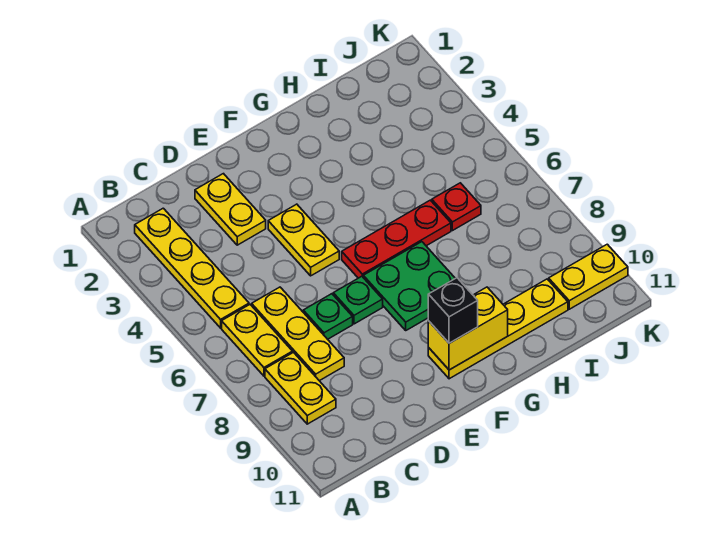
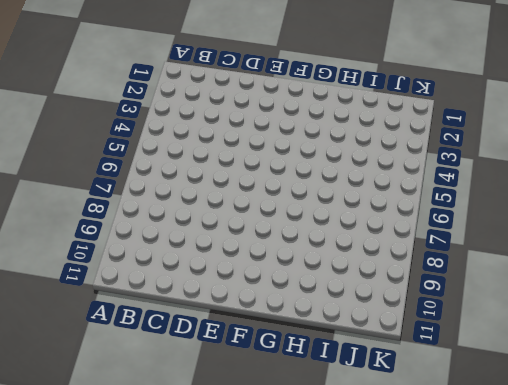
none -> yellow plate B2:B5 level 1
none -> yellow plate B6:B7 level 1
none -> yellow plate B8:B9 level 1

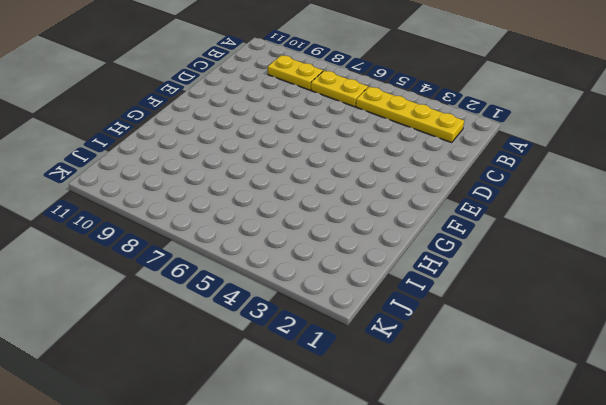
none -> yellow plate C6:C8 level 1
none -> yellow plate D2:D3 level 1
none -> green plate D7 level 1

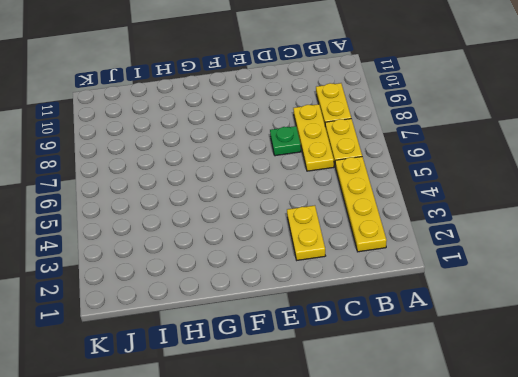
none -> yellow plate E4:E5 level 1
none -> green plate E7 level 1
none -> red plate F6:H6 level 1

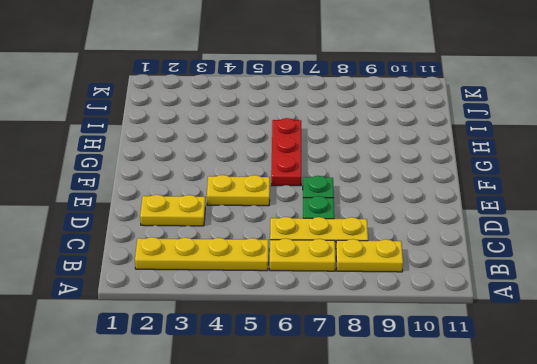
none -> green plate F7:G8 level 1
none -> yellow plate F10:I10 level 1
none -> red plate I6 level 1

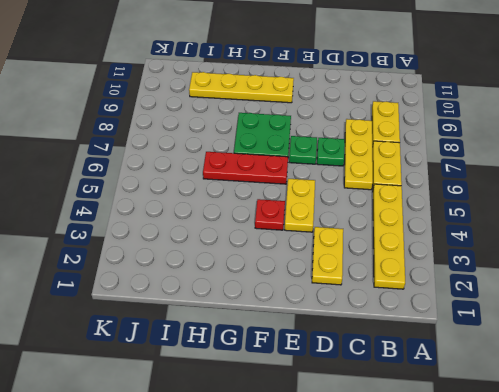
red plate F4 level 1 -> red plate I6 level 1
none -> yellow plate J10:K10 level 1
none -> yellow brick F10:G10 level 2
none -> black brick F10 level 3

